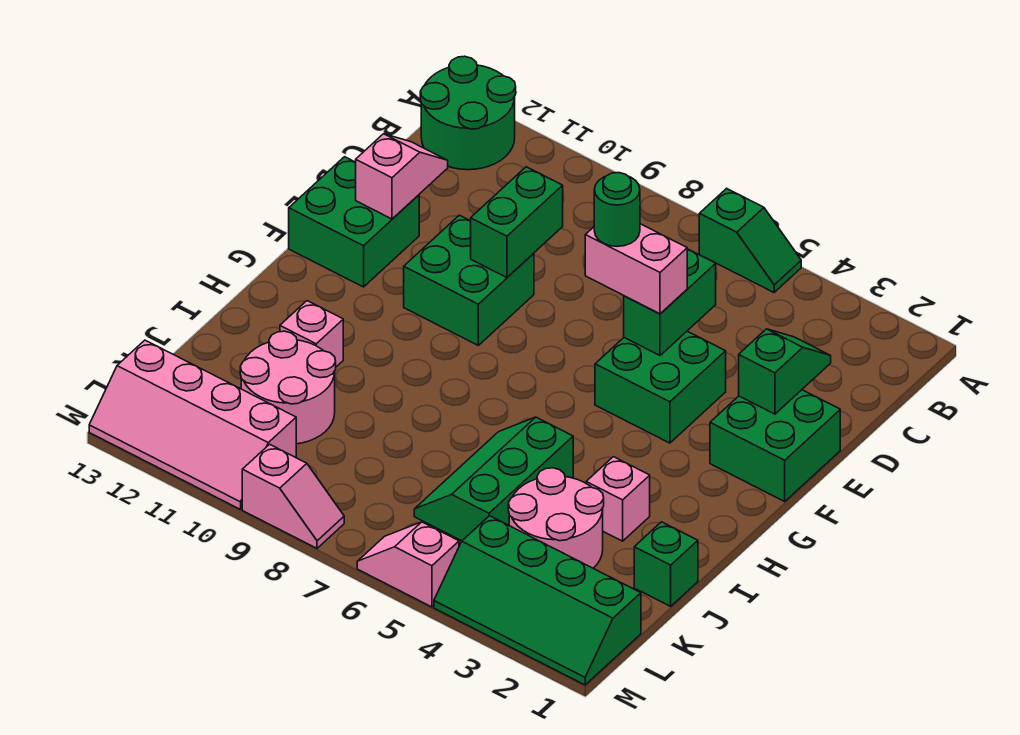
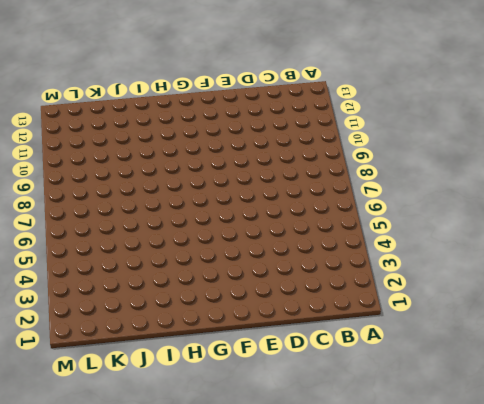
none -> green slope A5:A6 level 1 top 6
none -> green round brick A12:B13 level 1
none -> green brick E1:F2 level 1

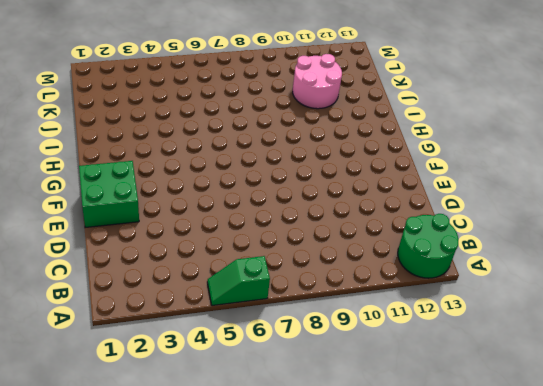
none -> green brick E4:F5 level 1
none -> green brick E9:F10 level 1
none -> green brick E12:F13 level 1

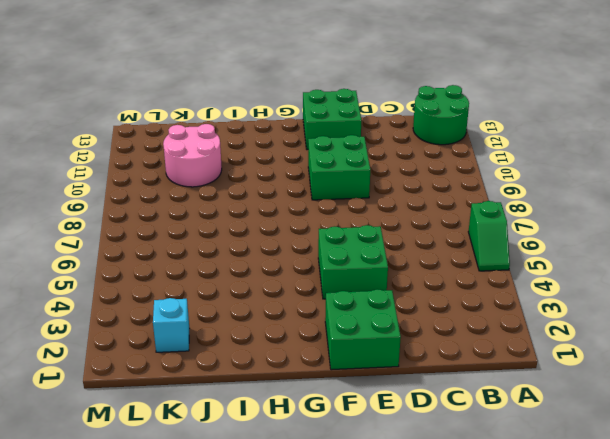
cyan brick K2 level 1 -> none
none -> pink brick I3 level 1
none -> green slope I5:K6 level 1 top 5
none -> pink brick I11 level 1

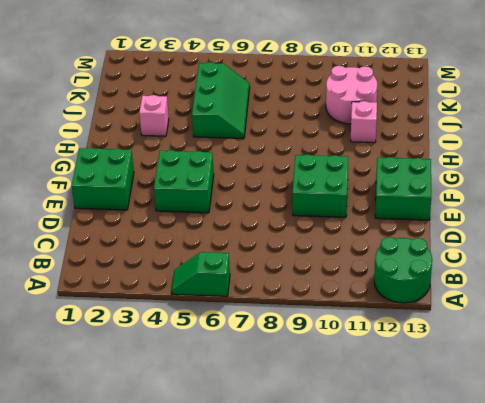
none -> green brick J1 level 1
none -> pink round brick J3:K4 level 1
none -> green slope L1:M4 level 1 top L

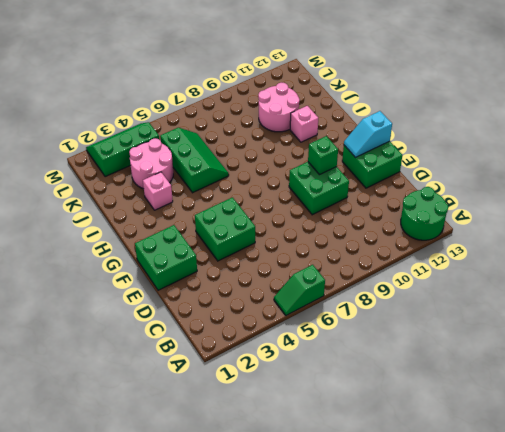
green brick F10 level 2 -> green brick J1 level 1
cyan slope F12:F13 level 2 top 13 -> none
green slope L2:M4 level 1 top L -> green slope L1:M4 level 1 top L
none -> pink slope L10:M13 level 1 top L
none -> pink slope M5:M6 level 1 top 5
none -> pink slope M8:M9 level 1 top 9

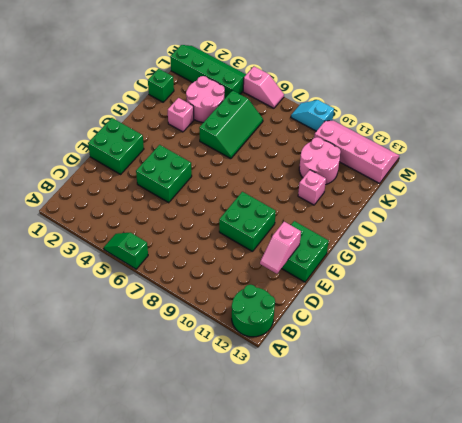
cyan slope M8:M9 level 1 top 9 -> pink slope M8:M9 level 1 top 9
none -> green slope D2:E2 level 2 top E
none -> green brick D5:E5 level 2
none -> green brick D9:E9 level 2

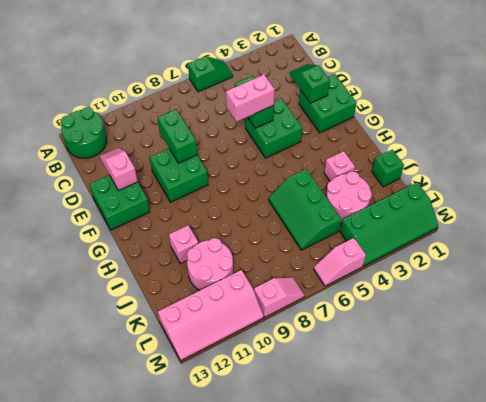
none -> green round brick E6 level 4

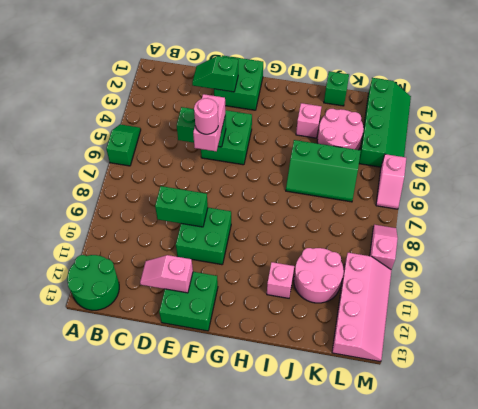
pink round brick E6 level 4 -> green round brick E6 level 4

